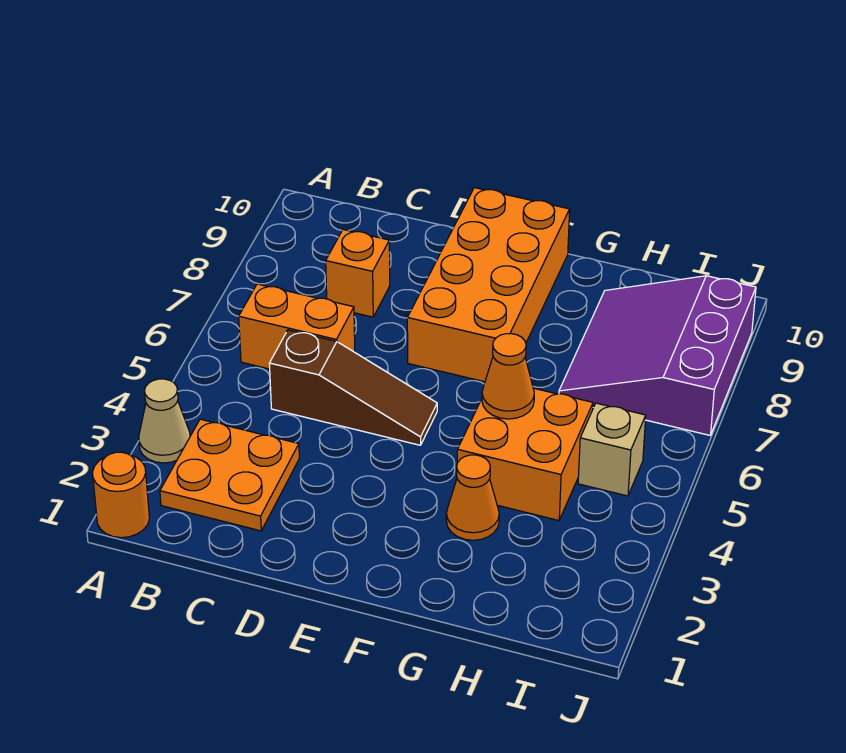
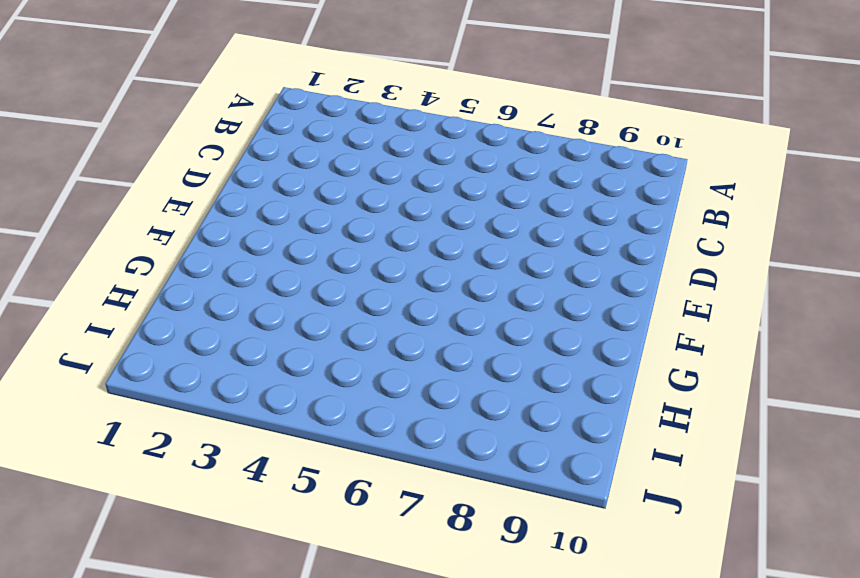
none -> orange round brick A1 level 1
none -> tan cone A3 level 1
none -> orange plate B2:C3 level 1

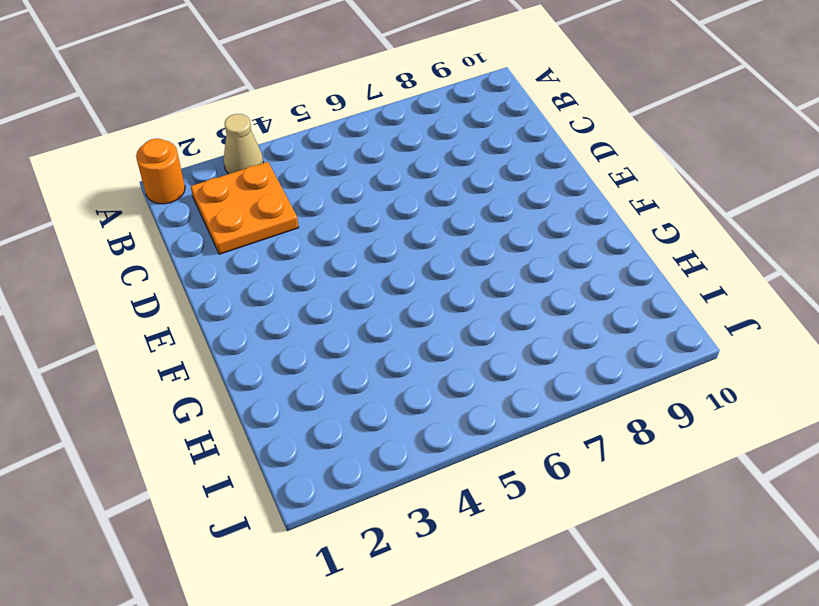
none -> orange brick B6:C6 level 1
none -> brown slope C5:E5 level 1 top C
none -> orange brick C8 level 1

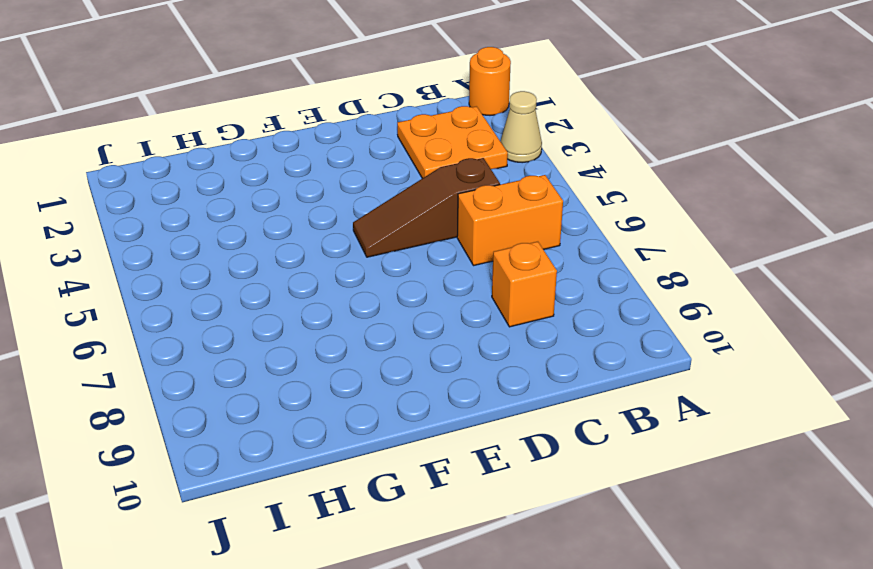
none -> orange brick E7:F10 level 1
none -> orange cone G3 level 1
none -> orange brick G4:H5 level 1

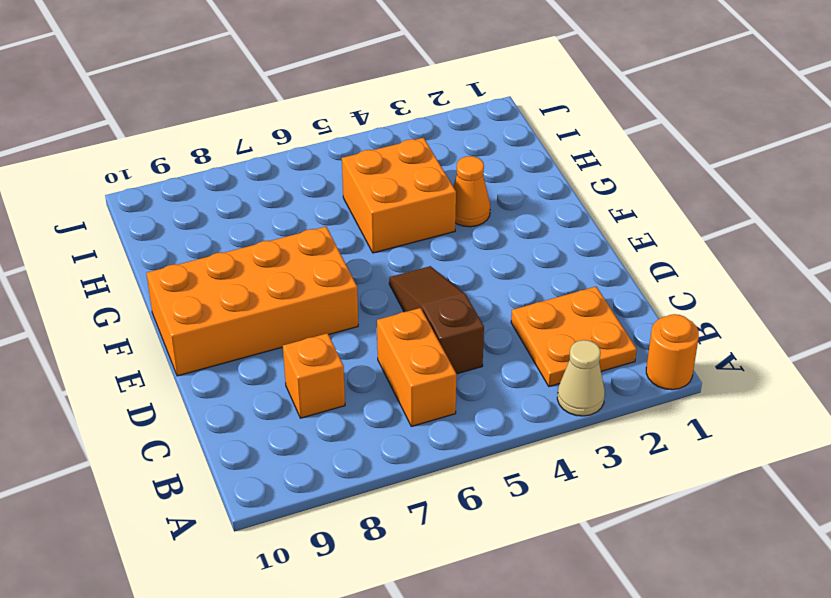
none -> purple slope H7:J9 level 1 top J
none -> tan brick I5 level 1
none -> orange cone G5 level 2

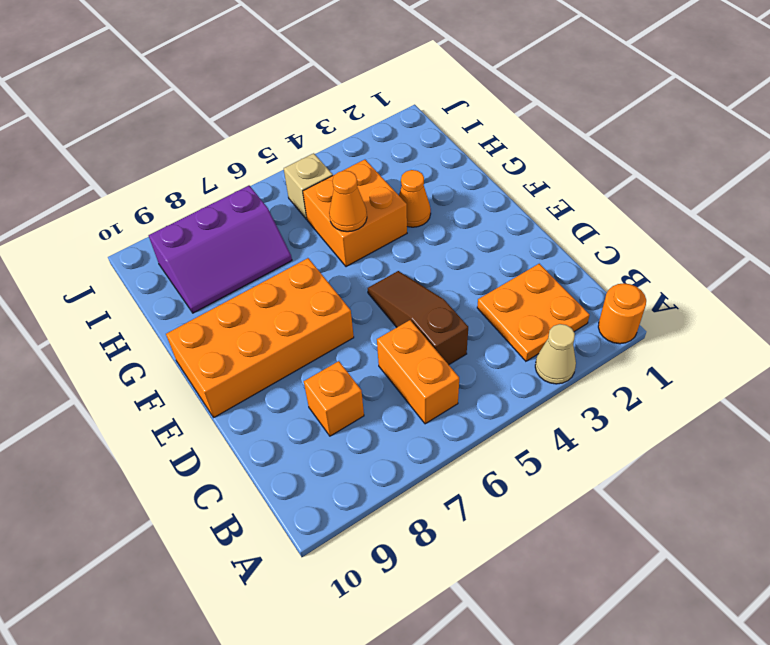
purple slope H7:I9 level 1 top I -> purple slope H7:J9 level 1 top J

